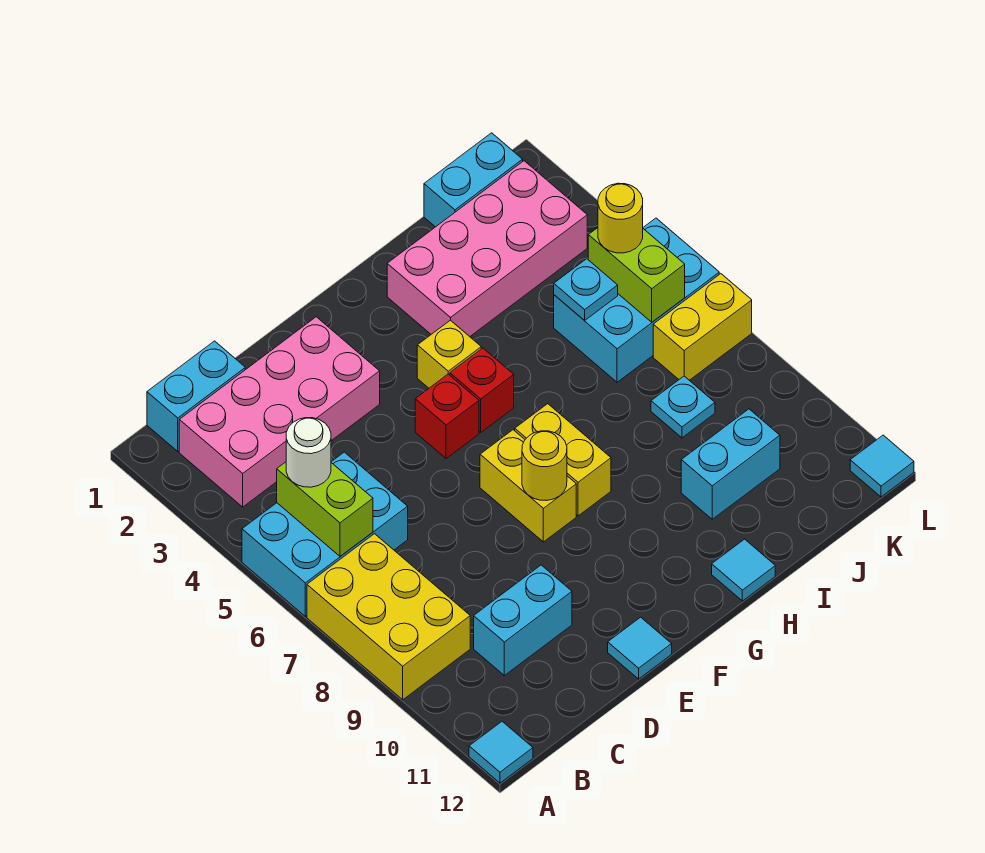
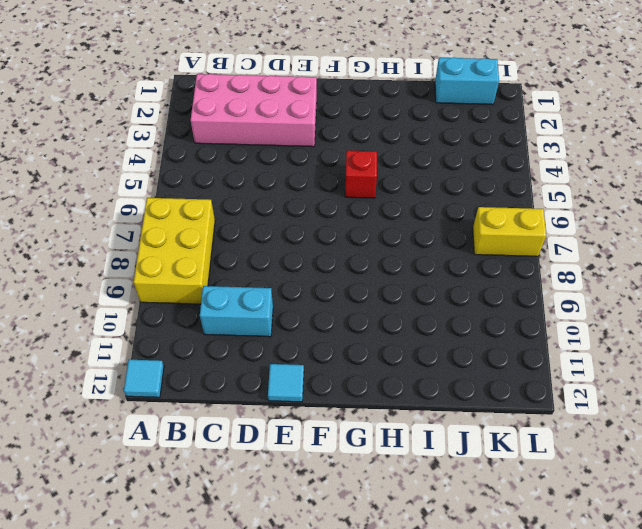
none -> cyan brick A5:C6 level 1
none -> cyan brick B1:C1 level 1
none -> red brick F5 level 1

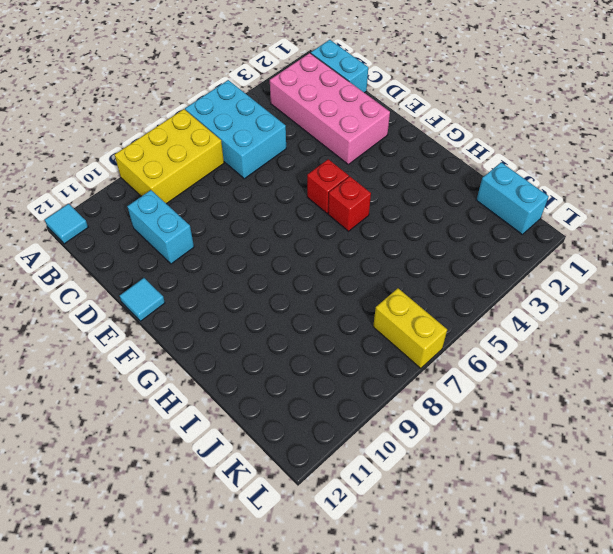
none -> yellow brick F7:F8 level 1
none -> yellow brick G4 level 1
none -> yellow brick G7:G8 level 1

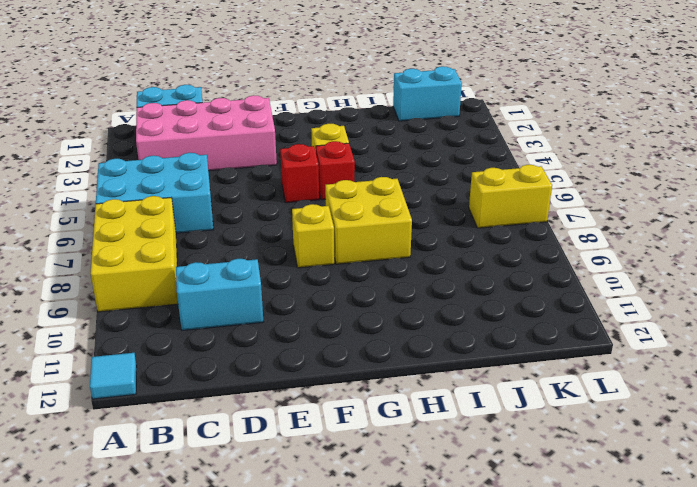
yellow brick F8 level 1 -> yellow brick F7:F8 level 1
yellow brick G7:H8 level 1 -> yellow brick G7:G8 level 1
none -> cyan tile E12 level 1
none -> pink brick H2:K3 level 1
none -> cyan tile H12 level 1

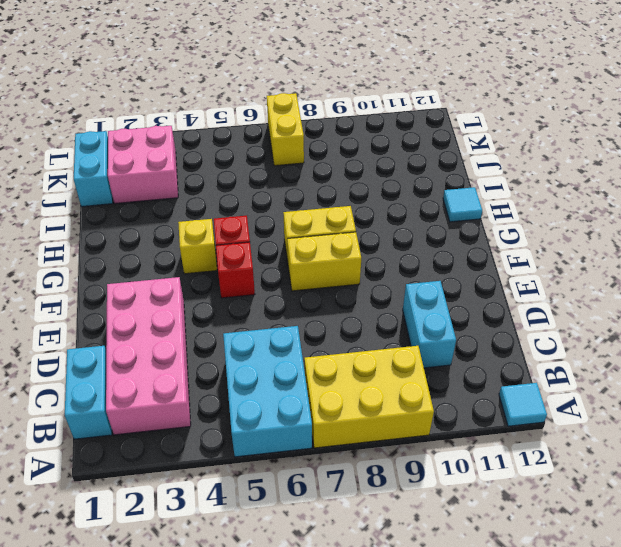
pink brick J2:K3 level 1 -> pink brick H2:K3 level 1
none -> cyan tile E12 level 1
none -> cyan brick I10:J10 level 1
none -> cyan brick J5:L6 level 1

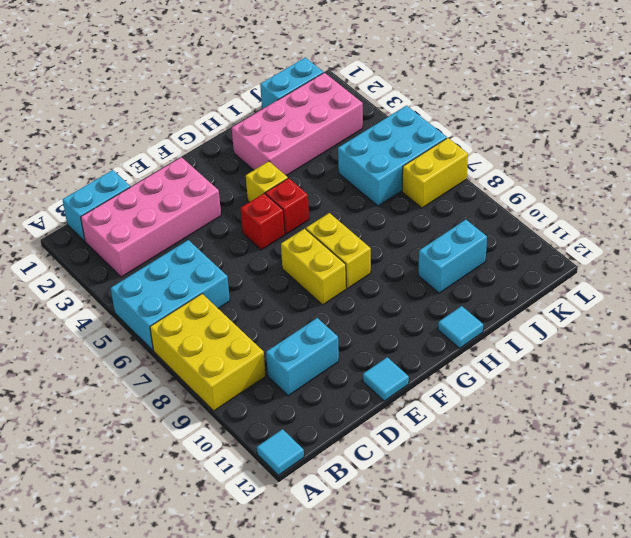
none -> cyan plate J8 level 1
none -> cyan tile L12 level 1
none -> lime brick B5:B6 level 2

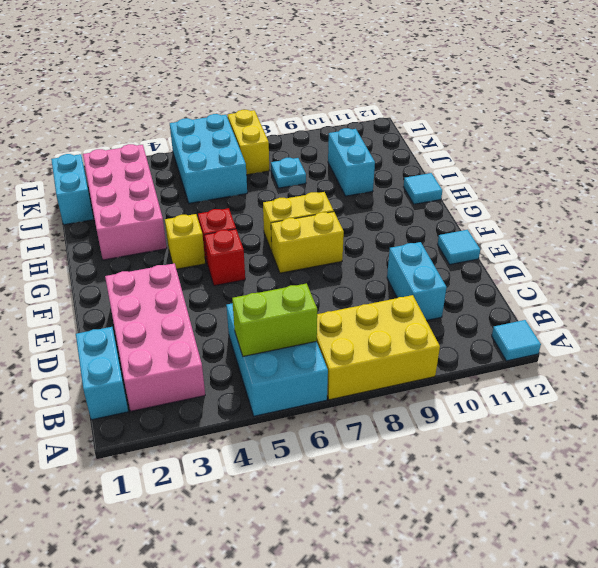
none -> cyan tile L12 level 1
none -> yellow round brick F8 level 2
none -> cyan plate J5 level 2

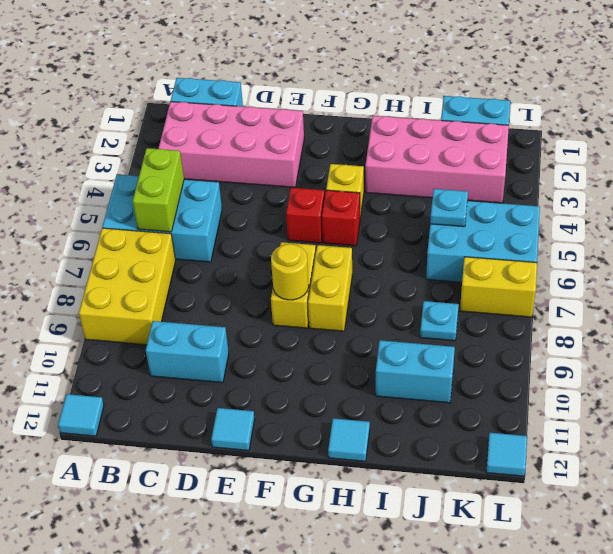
none -> lime brick K5:K6 level 2
none -> white round brick B5 level 3
none -> yellow round brick K5 level 3

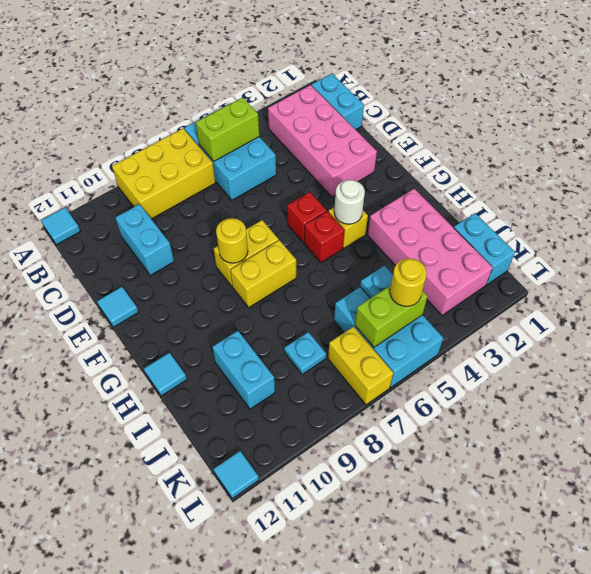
white round brick G4 level 2 -> white round brick B5 level 3

